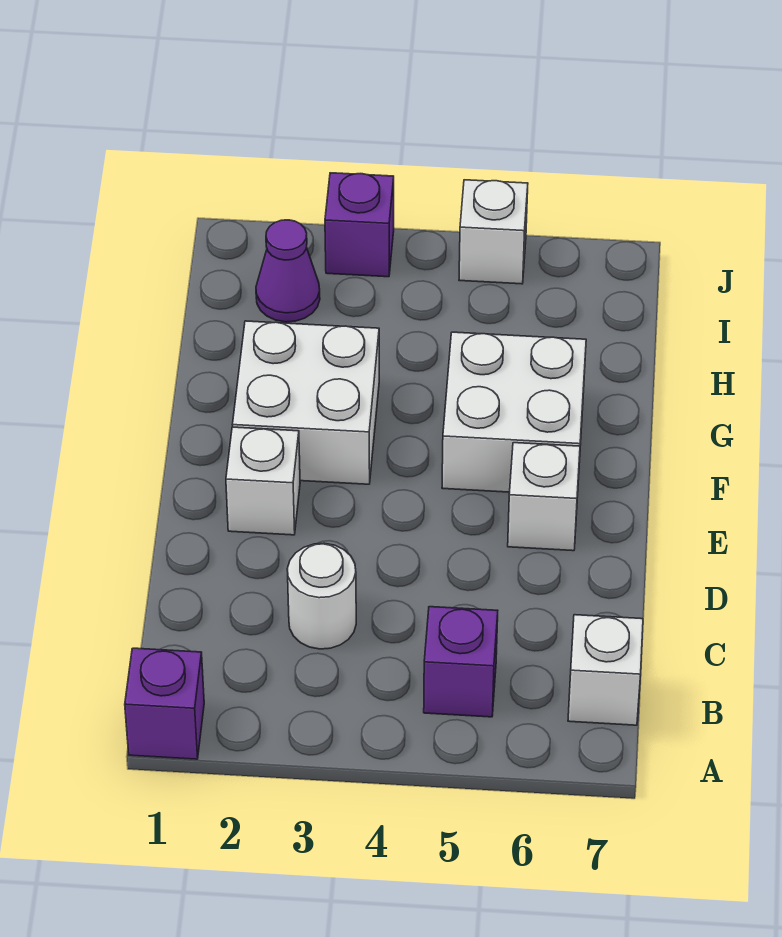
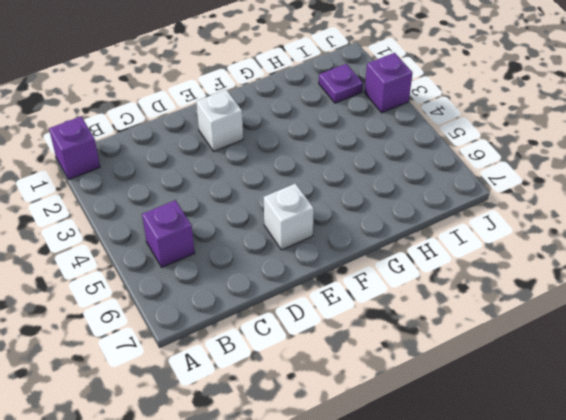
purple plate I2 level 1 -> purple cone I2 level 1
none -> white brick B7 level 1
none -> white round brick C3 level 1

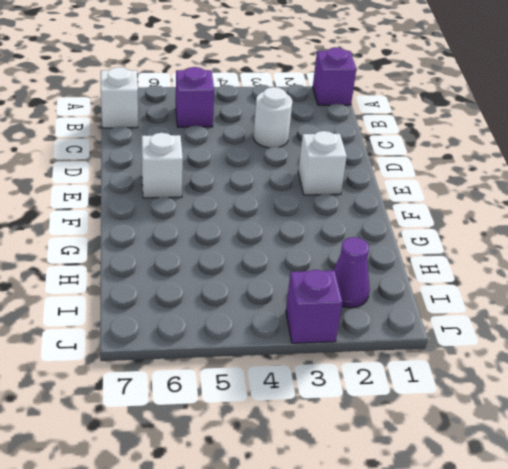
none -> white brick F2:G3 level 1
none -> white brick F5:G6 level 1

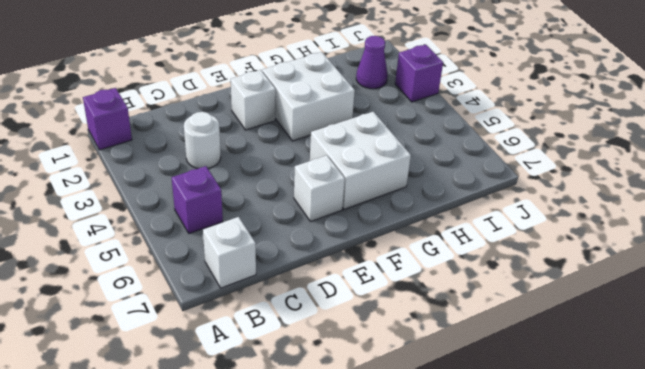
none -> white brick J5 level 1

